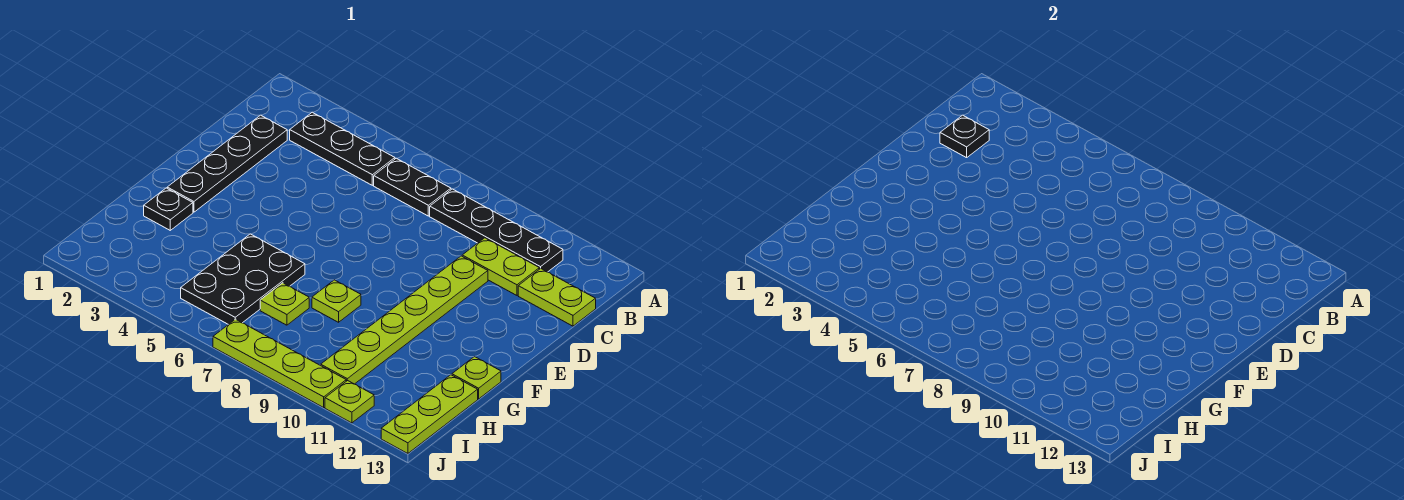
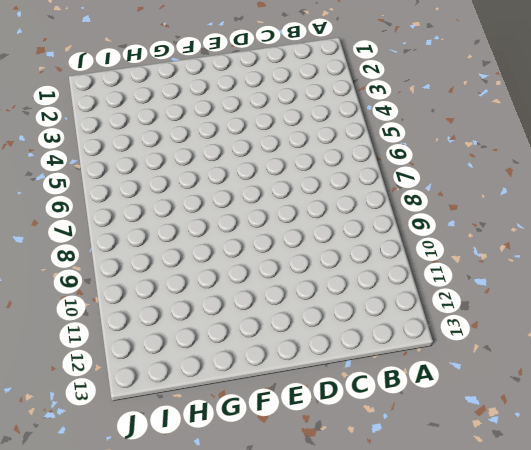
none -> black plate B3:B5 level 1
none -> black plate B6:B7 level 1
none -> black plate B8:B11 level 1

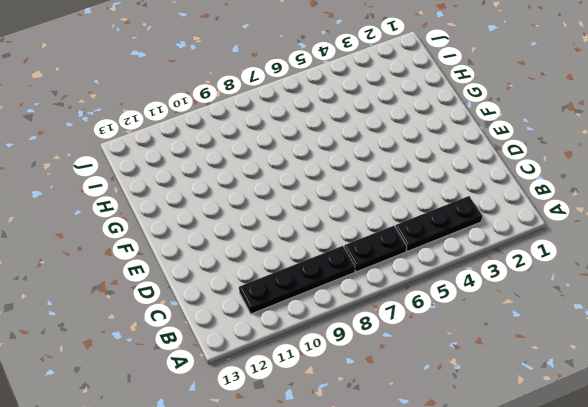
none -> black plate C2:F2 level 1
none -> lime plate C10:C11 level 1
none -> lime plate C12:C13 level 1

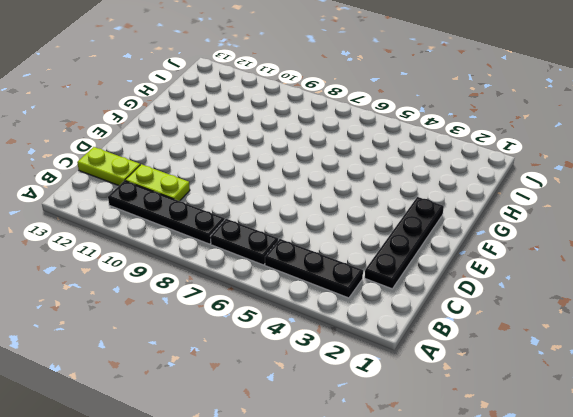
none -> lime plate D10:I10 level 1
none -> black plate G2 level 1
none -> black plate G5:I6 level 1

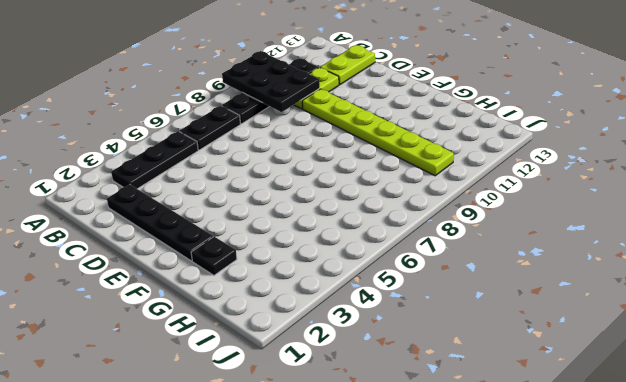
black plate A9:C10 level 2 -> black plate G5:I6 level 1
none -> lime plate G8 level 1
none -> lime plate G13 level 1
none -> lime plate H7 level 1

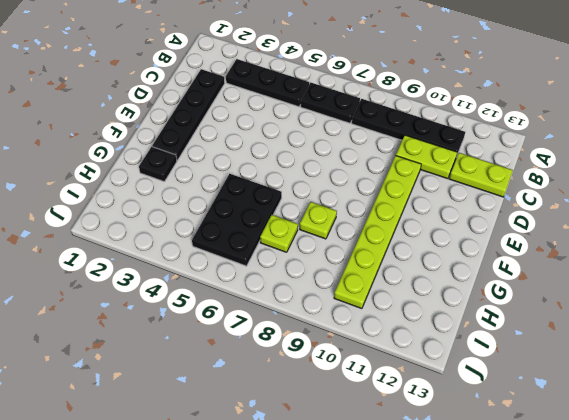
none -> lime plate G13 level 1
none -> lime plate H13:J13 level 1
none -> lime plate J7:J10 level 1

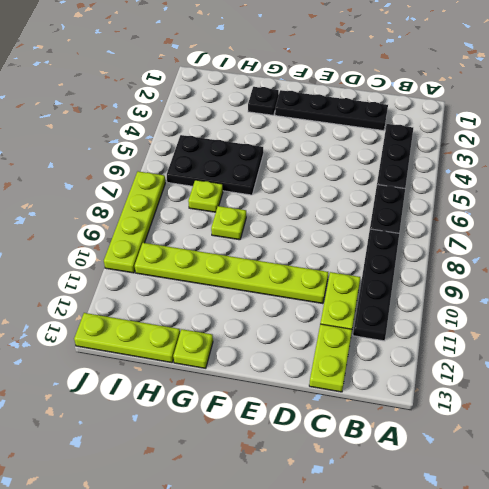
none -> lime plate J11 level 1
none -> black plate C2 level 2

